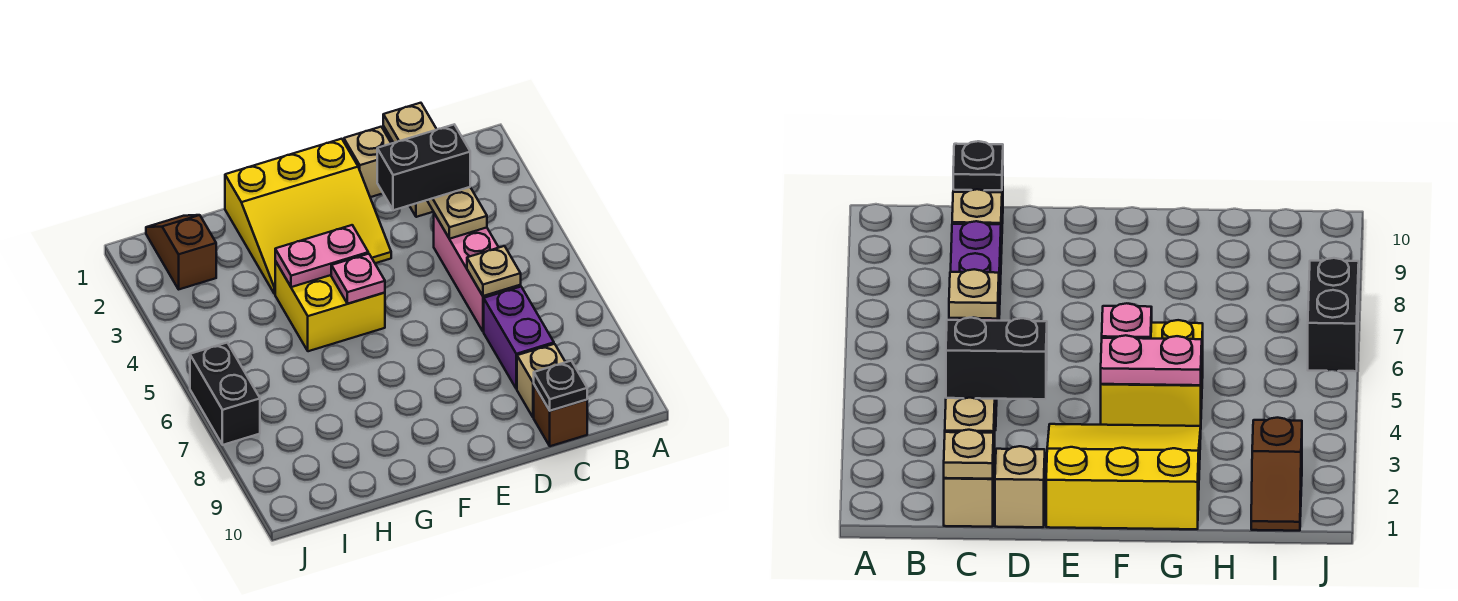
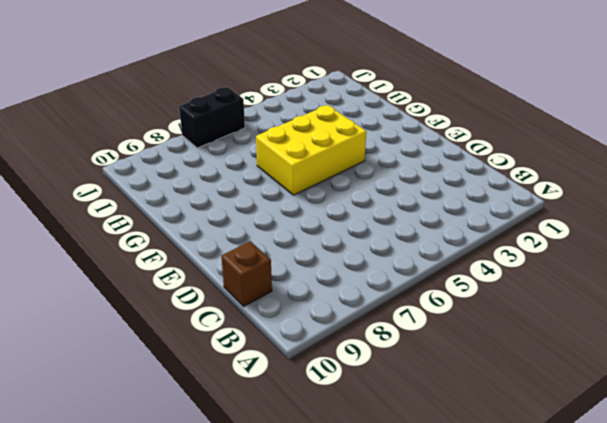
yellow brick F4:G6 level 1 -> yellow brick F4:G5 level 1
none -> tan brick C1:C2 level 1
none -> pink brick C4:C6 level 1
none -> purple brick C7:C8 level 1

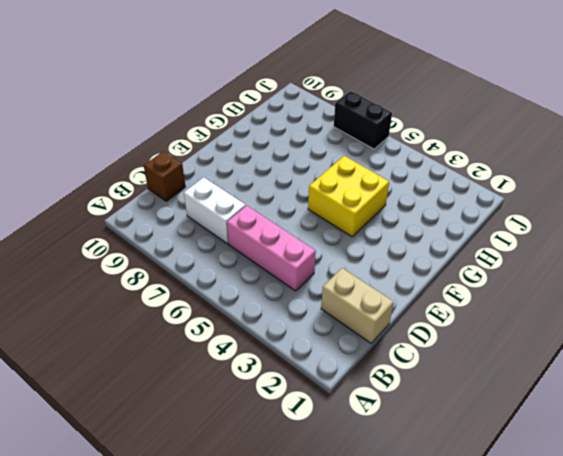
white brick C7:C8 level 1 -> purple brick C7:C8 level 1
none -> tan brick C9 level 1
none -> tan brick D1 level 1
none -> yellow slope E1:G3 level 1 top 1

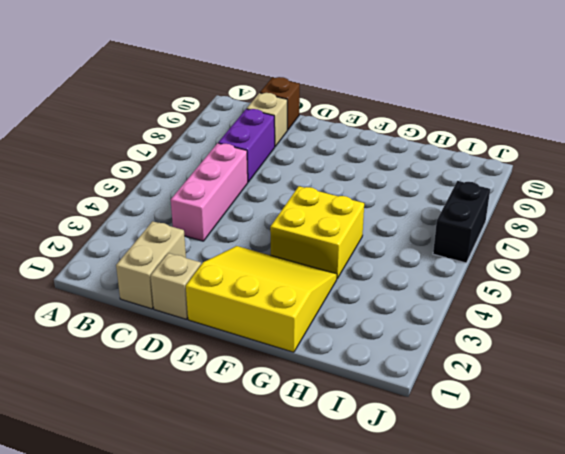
none -> brown slope I1:I2 level 1 top 2
none -> tan plate C1 level 2
none -> tan plate C2:C4 level 2

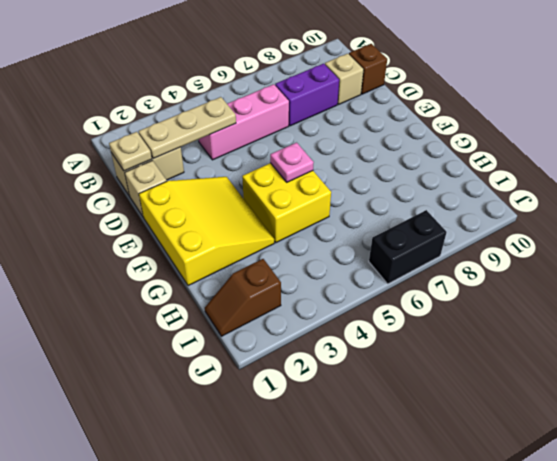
none -> tan plate C6 level 2
none -> black plate C10 level 2
none -> pink plate F4:G4 level 2

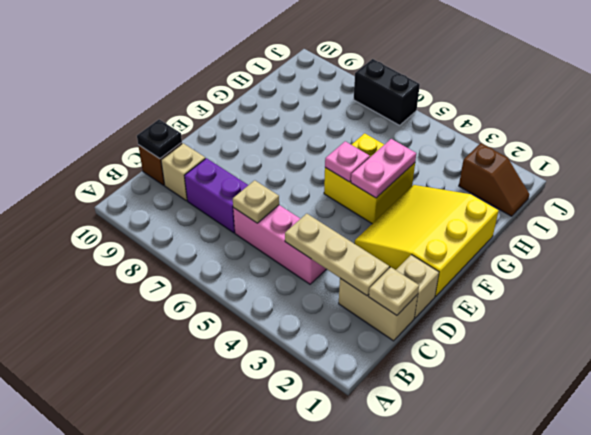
none -> black brick C3:D3 level 3

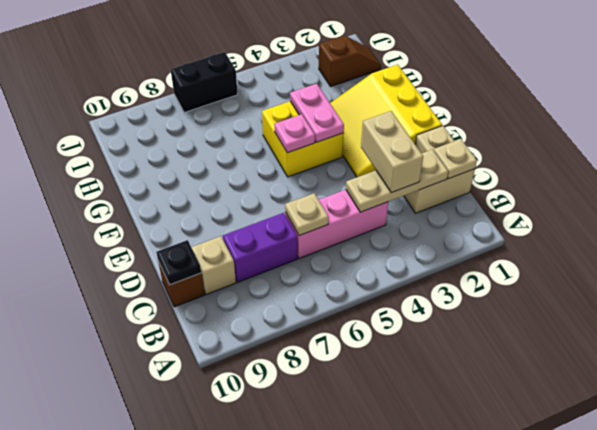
tan brick C3:D3 level 3 -> black brick C3:D3 level 3

